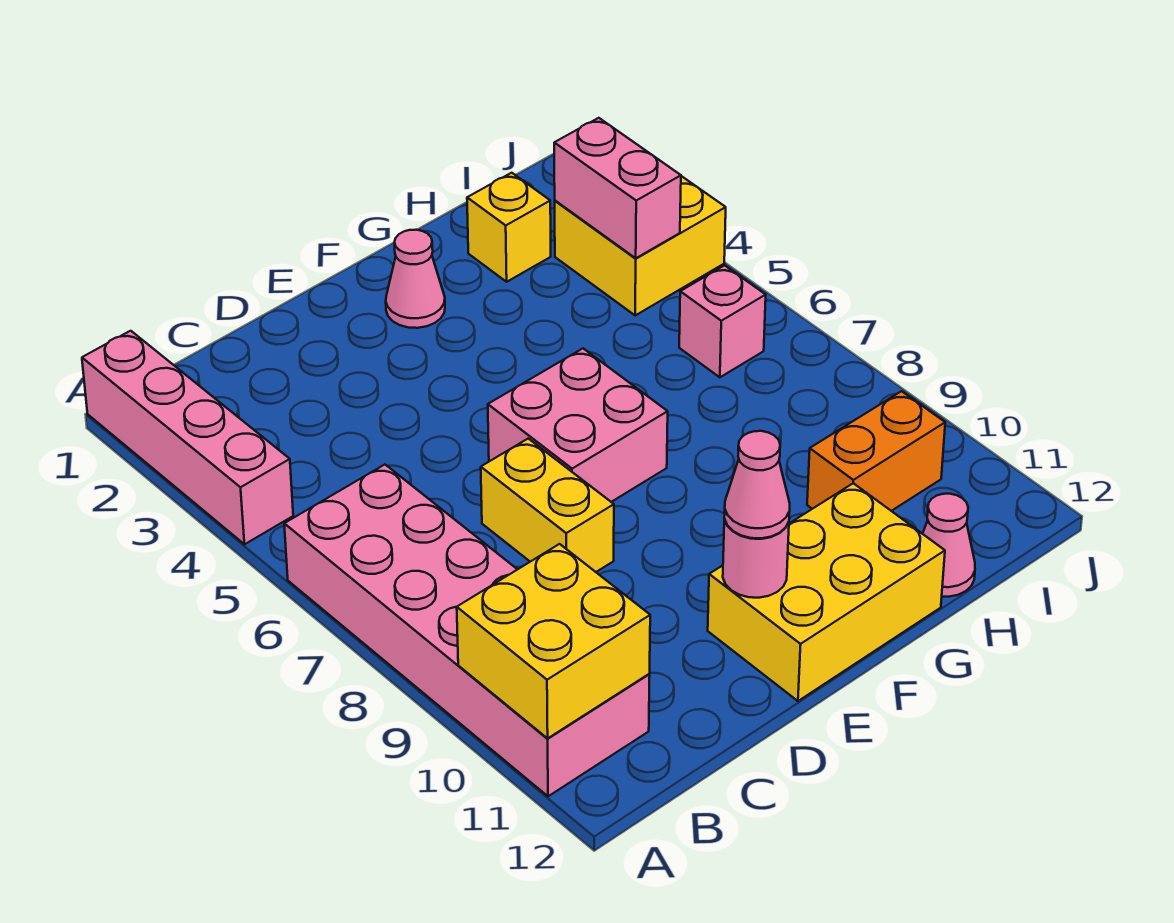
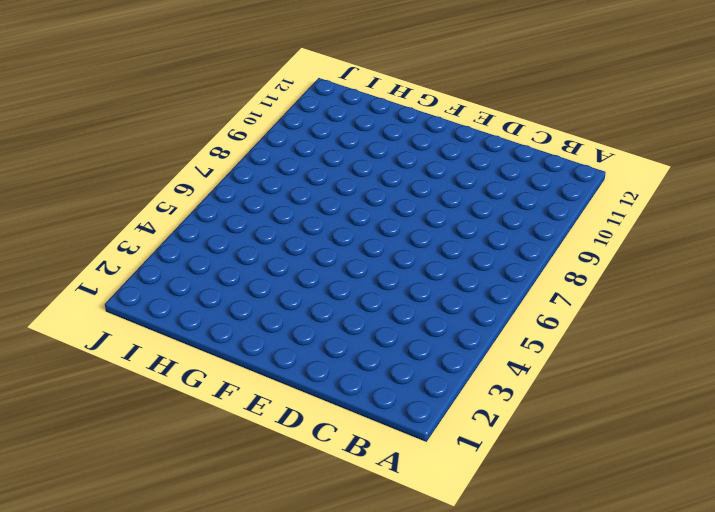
none -> pink brick A1:A4 level 1
none -> pink brick A6:B11 level 1
none -> yellow brick D7:D8 level 1

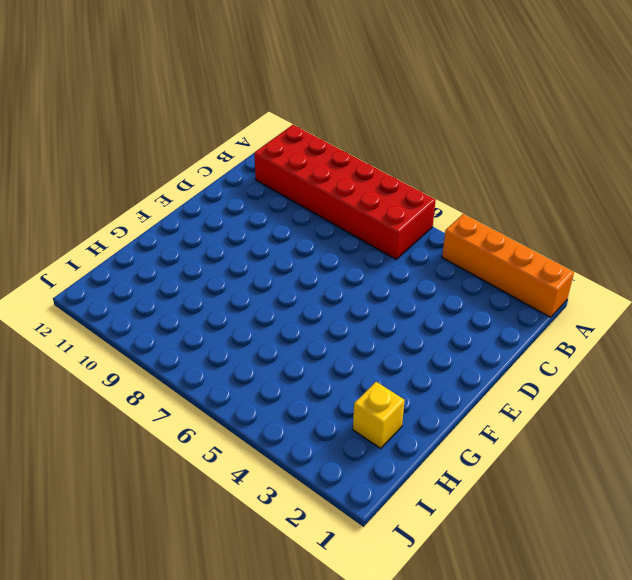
orange brick A1:A4 level 1 -> pink brick A1:A4 level 1
red brick A6:B11 level 1 -> pink brick A6:B11 level 1
none -> yellow brick D7:D8 level 1
none -> pink brick E6:F7 level 1
none -> yellow brick E11:G12 level 1

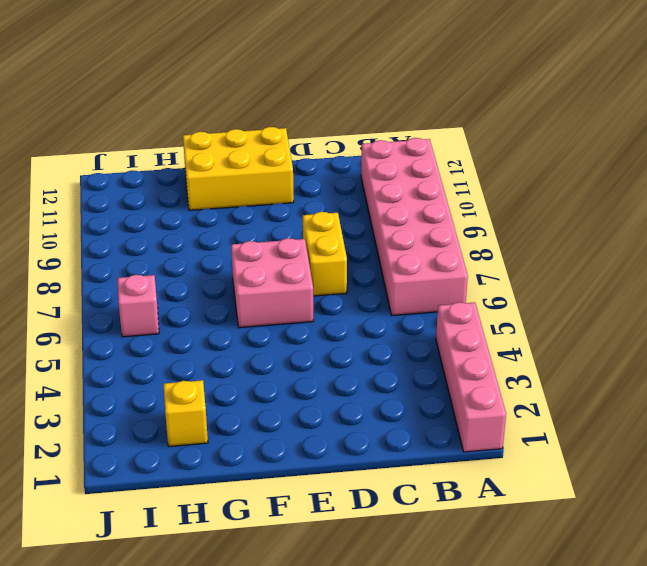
none -> pink cone F2 level 1
none -> orange brick H10:I10 level 1
none -> pink cone H12 level 1

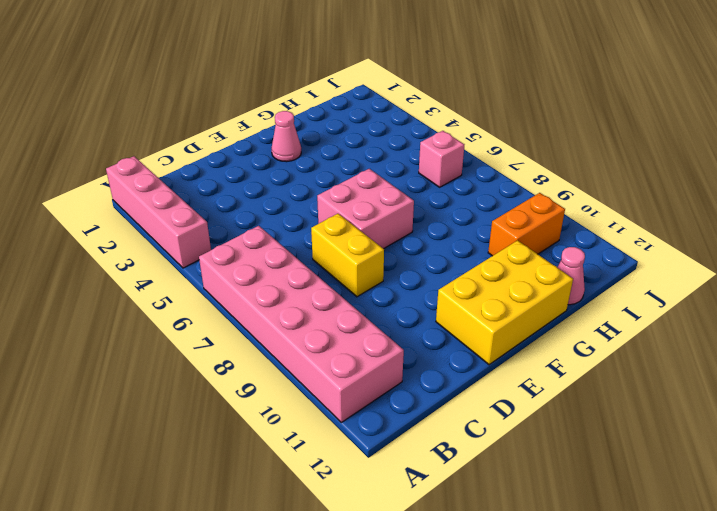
none -> yellow brick H2 level 1
none -> yellow brick I3:J4 level 1
none -> yellow brick A10:B11 level 2

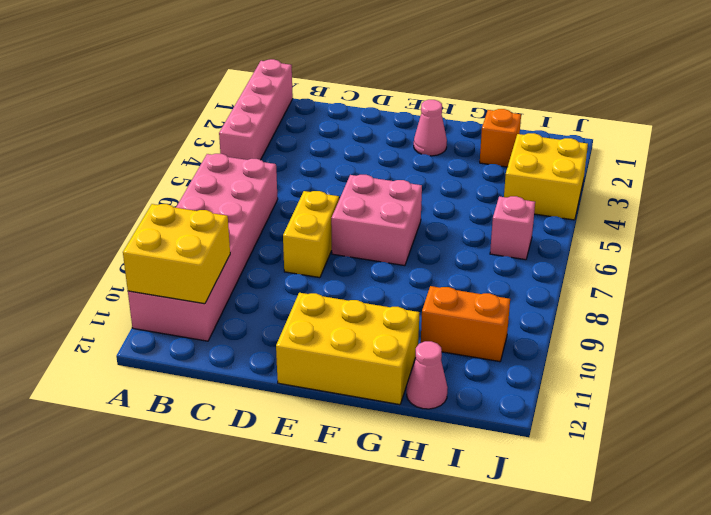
orange brick H2 level 1 -> yellow brick H2 level 1
none -> pink round brick E11 level 2
none -> pink brick I3:I4 level 2
none -> pink cone E11 level 3

